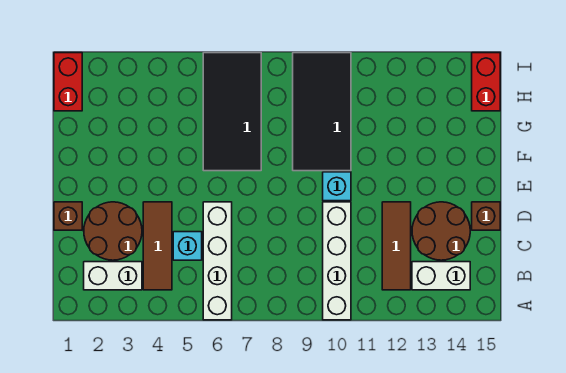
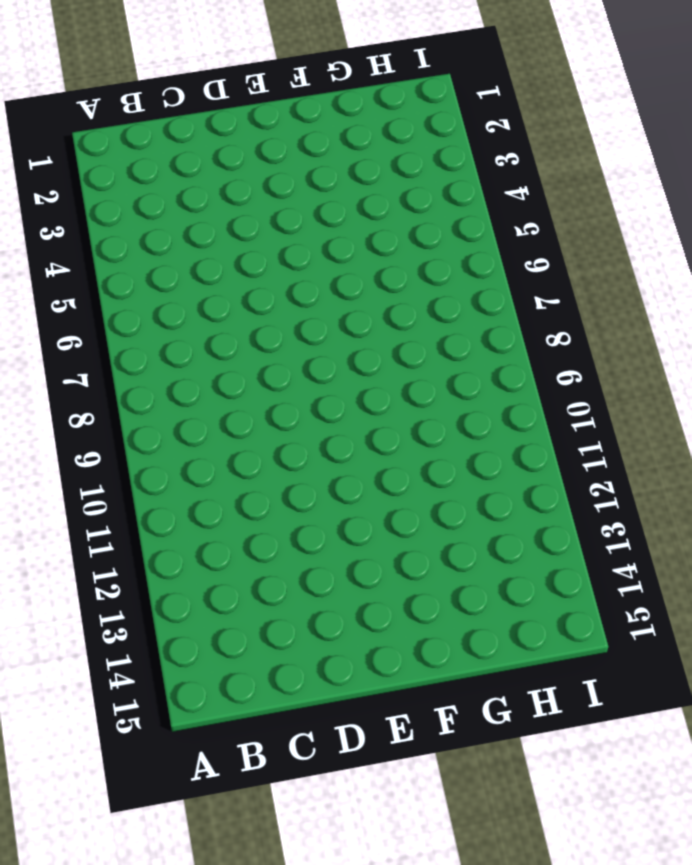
none -> white brick A6:D6 level 1
none -> white brick A10:D10 level 1
none -> white brick B2:B3 level 1

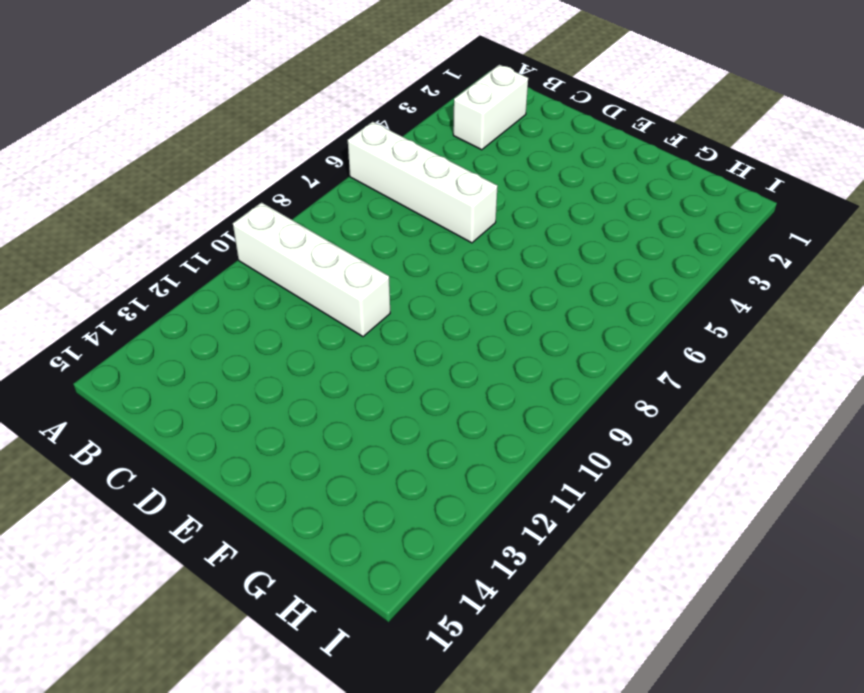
none -> brown tile B4:D4 level 1
none -> brown tile B12:D12 level 1
none -> white brick B13:B14 level 1

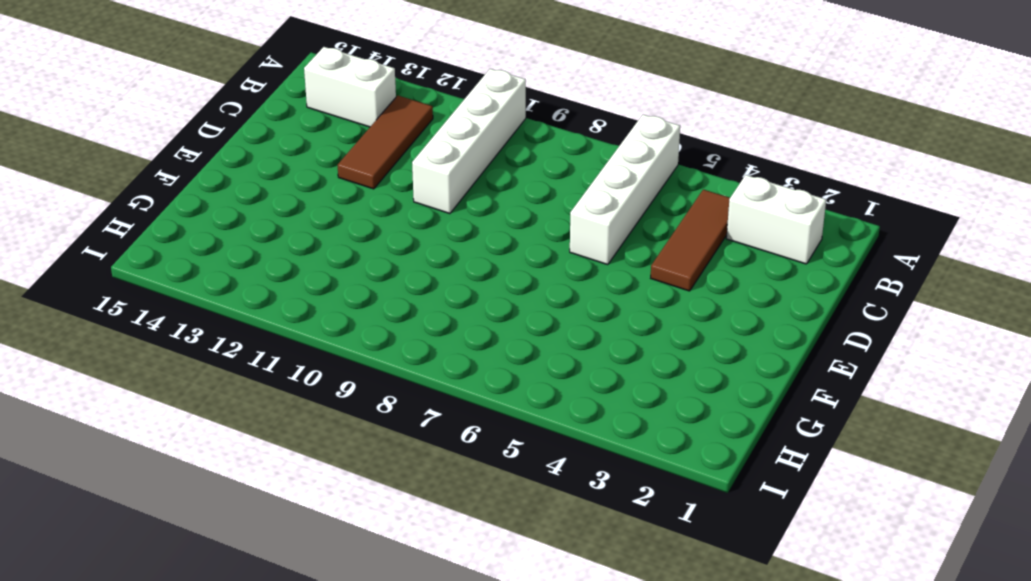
none -> brown round brick C2:D3 level 1
none -> cyan brick C5 level 1
none -> brown round brick C13:D14 level 1

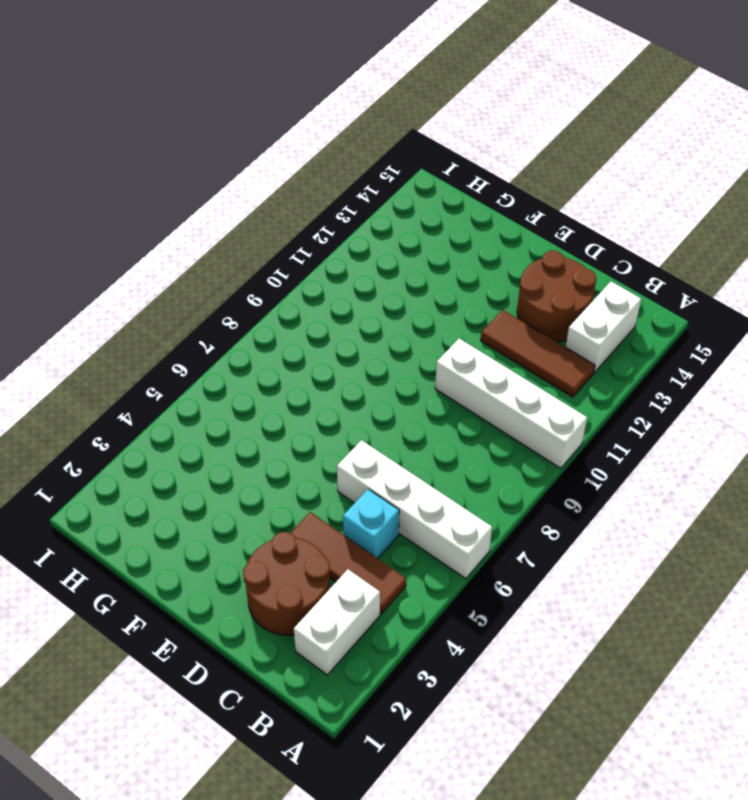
none -> brown brick D1 level 1
none -> brown brick D15 level 1
none -> cyan brick E10 level 1

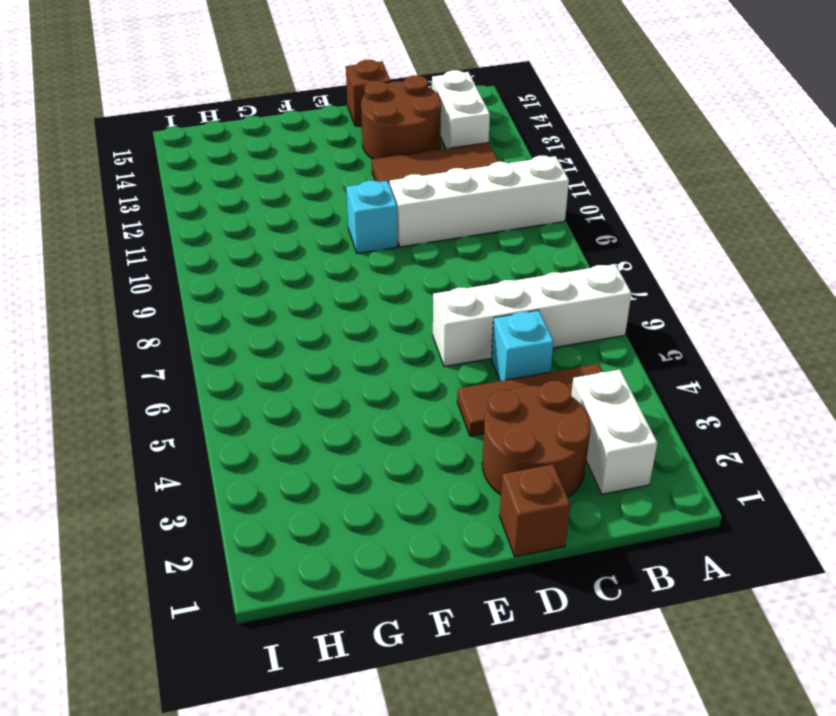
none -> black tile F6:I7 level 1
none -> black tile F9:I10 level 1
none -> red brick H1:I1 level 1

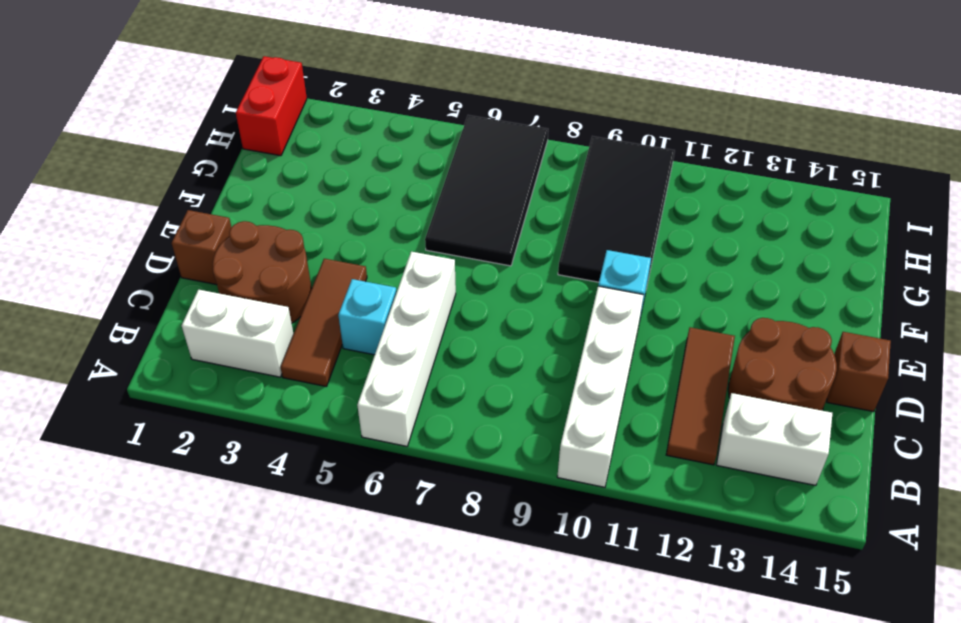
none -> red brick H15:I15 level 1

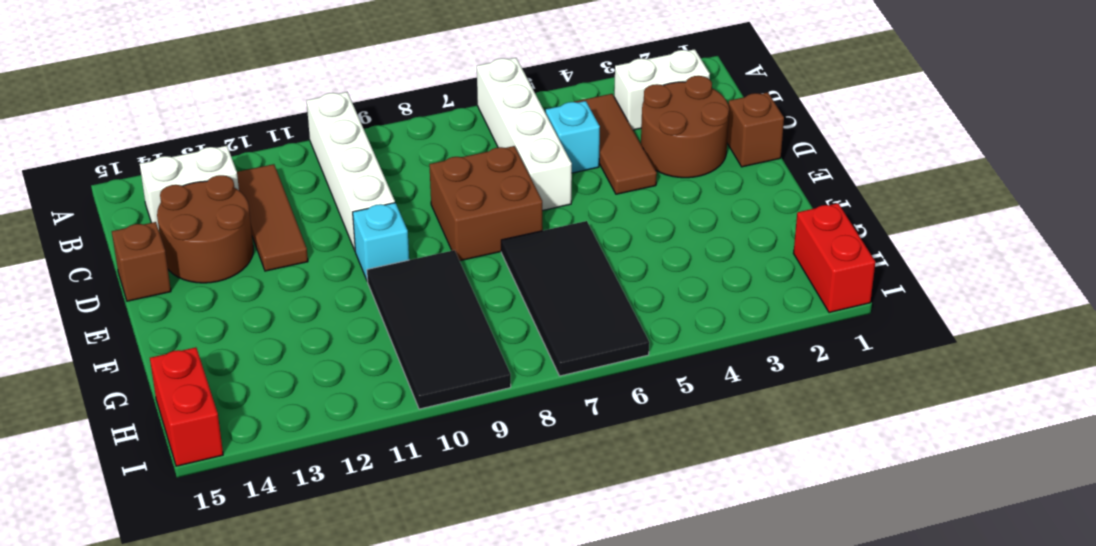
brown brick D7:E8 level 1 -> none

